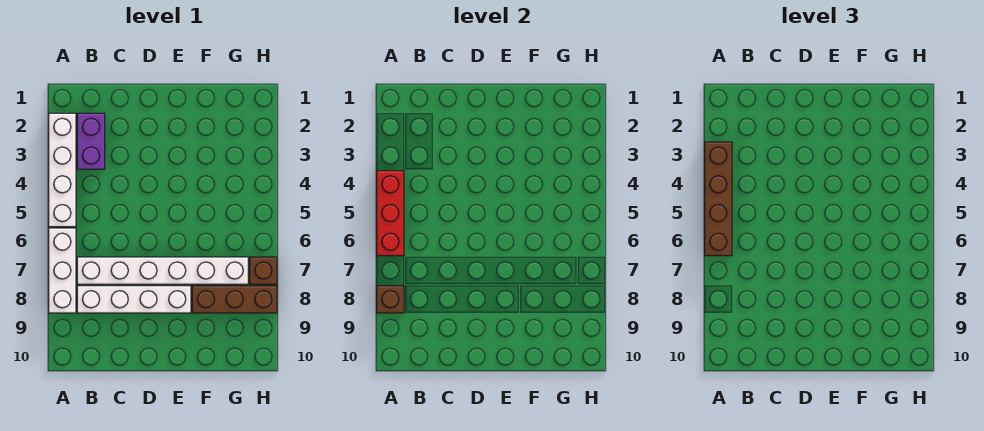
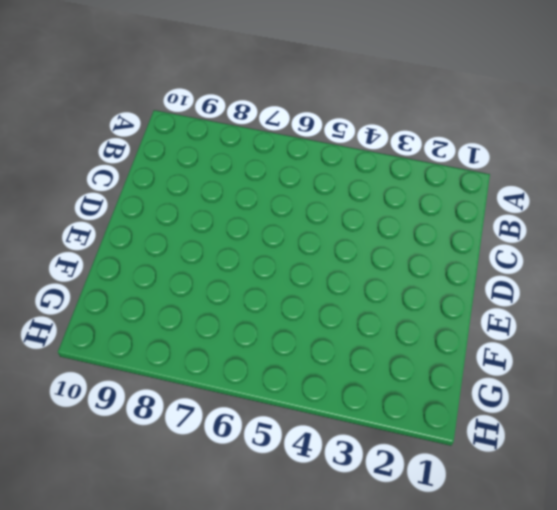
none -> white brick A2:A5 level 1
none -> white brick A6:A8 level 1

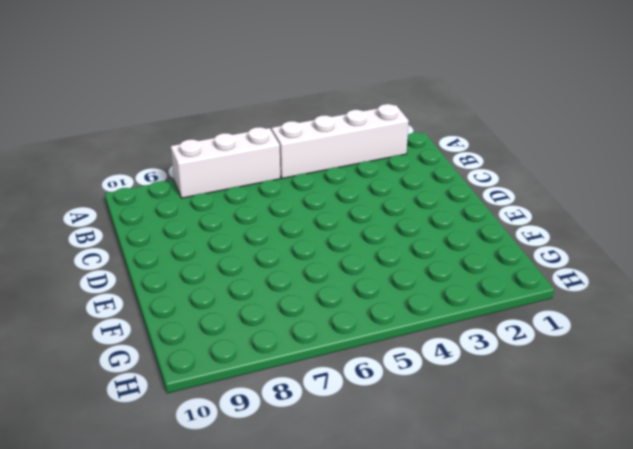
none -> purple brick B2:B3 level 1
none -> white brick B7:G7 level 1

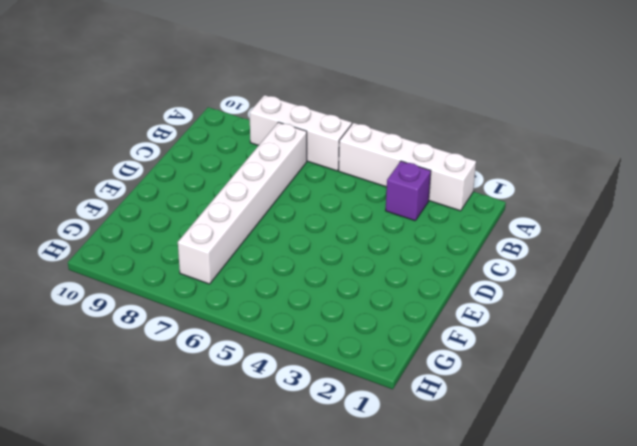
purple brick B3 level 1 -> purple brick B2:B3 level 1
none -> white brick B8:E8 level 1
none -> brown brick F8:H8 level 1

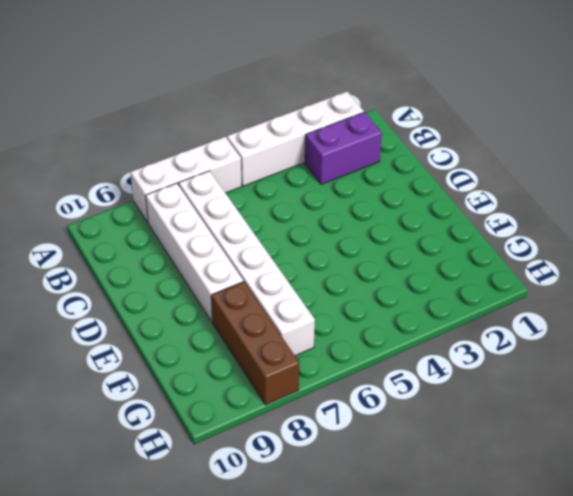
none -> brown brick H7 level 1
none -> red brick A4:A6 level 2

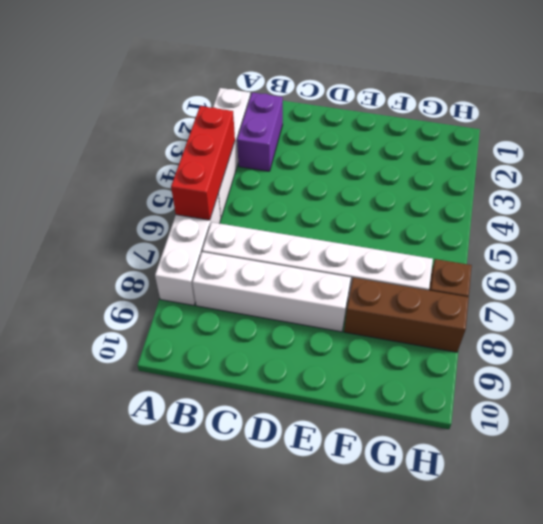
none -> brown brick A8 level 2
none -> brown brick A3:A6 level 3

